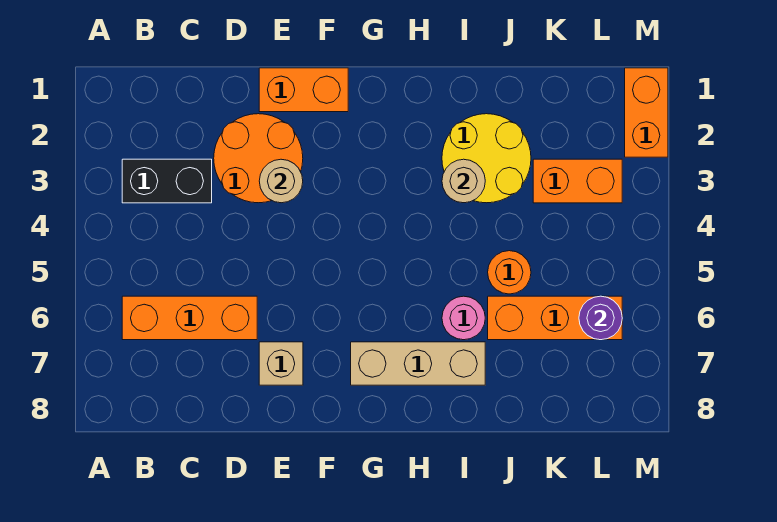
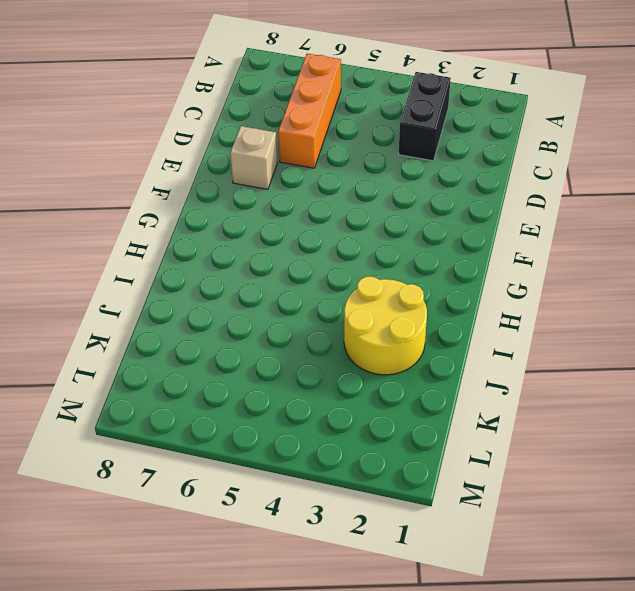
none -> orange round brick D2:E3 level 1
none -> orange brick E1:F1 level 1
none -> tan brick G7:I7 level 1

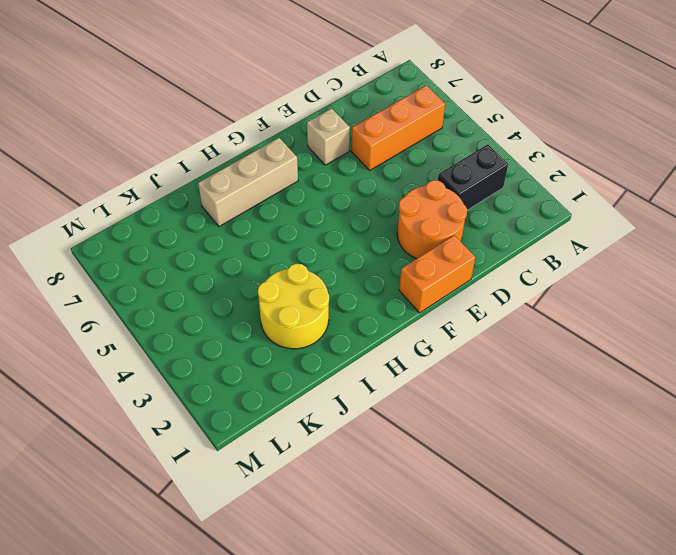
none -> pink round brick I6 level 1
none -> orange round brick J5 level 1
none -> orange brick J6:L6 level 1

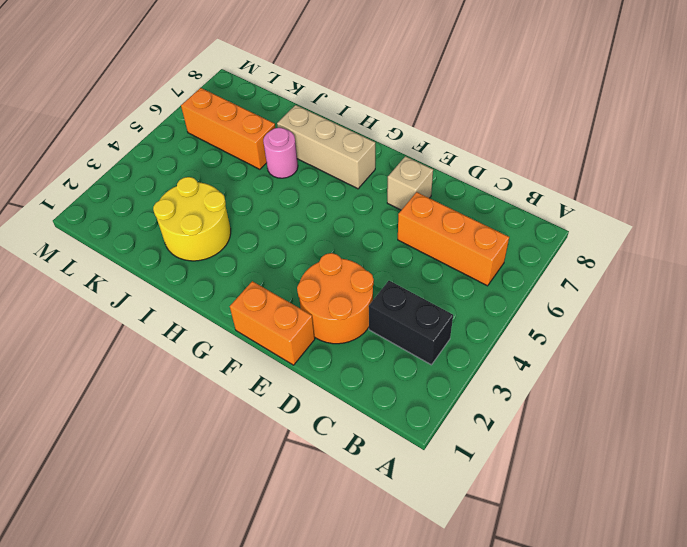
none -> orange round brick J5 level 1
none -> orange brick K3:L3 level 1
none -> orange brick M1:M2 level 1

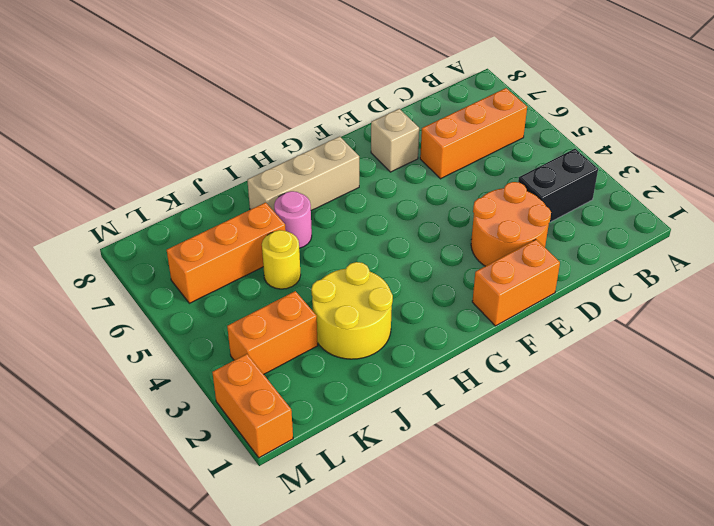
yellow round brick J5 level 1 -> orange round brick J5 level 1
none -> tan round brick E3 level 2
none -> tan round brick I3 level 2
none -> purple round brick L6 level 2

